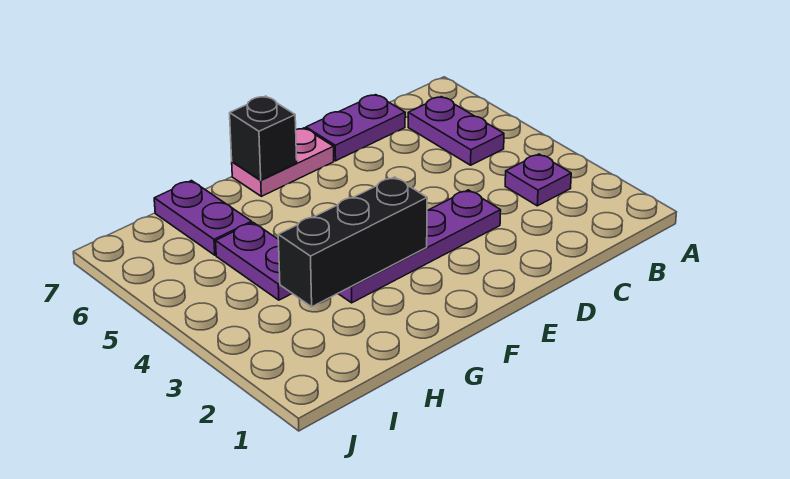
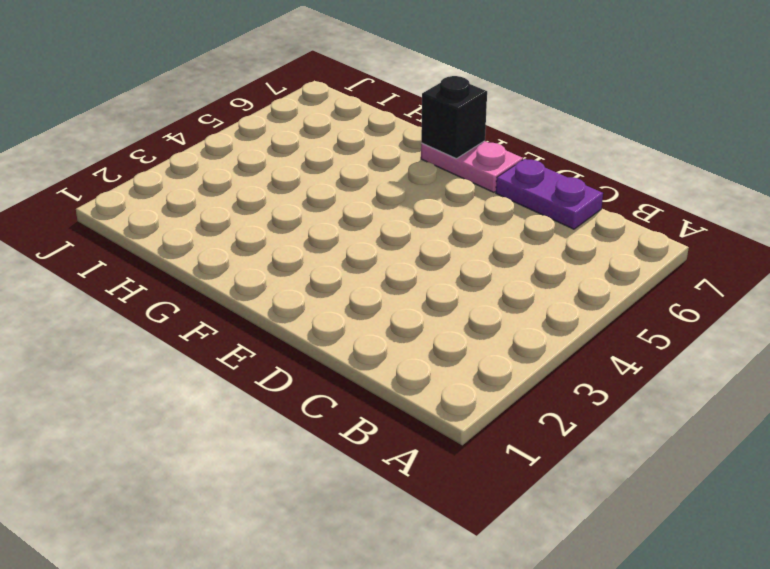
none -> purple plate B3 level 1
none -> purple plate B5:B6 level 1

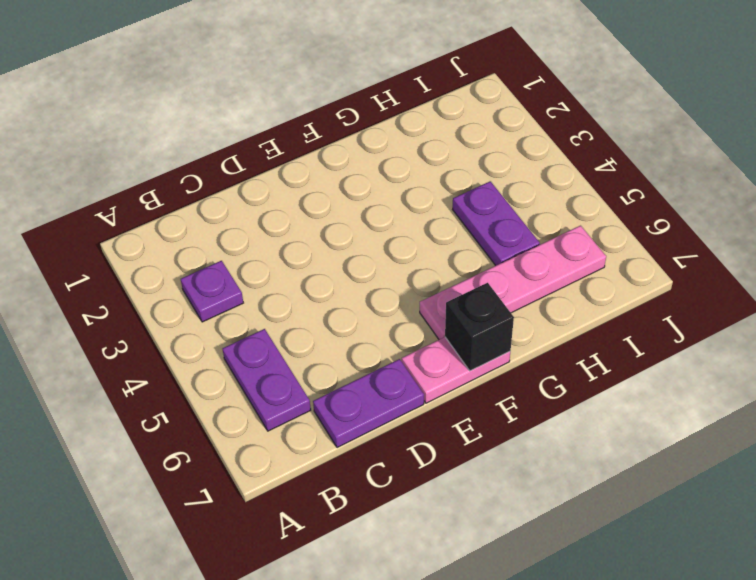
pink plate F6:I6 level 1 -> purple plate H6:H7 level 1
none -> purple plate D3:G3 level 1
none -> black brick F3:H3 level 2

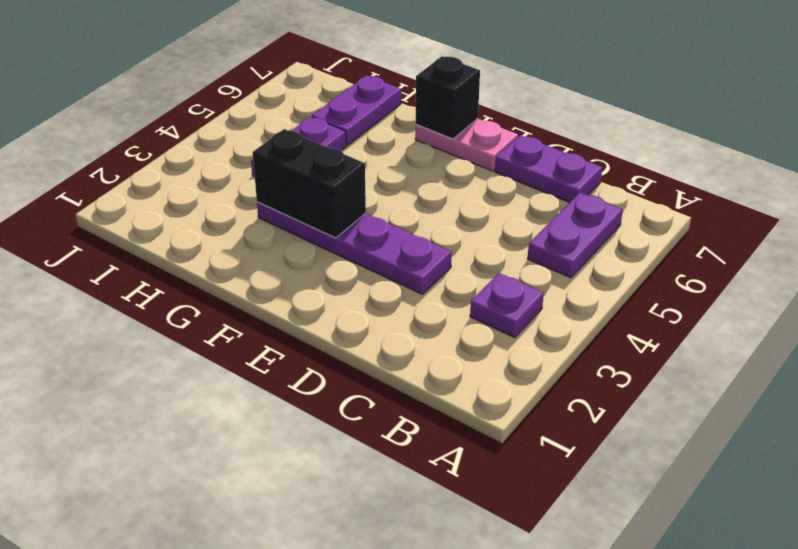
black brick F3:G3 level 2 -> black brick F3:H3 level 2

